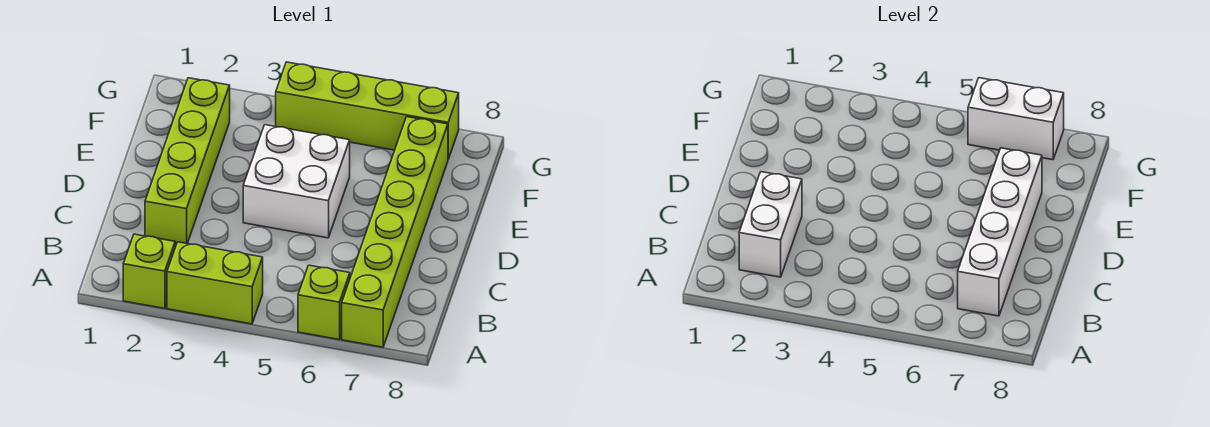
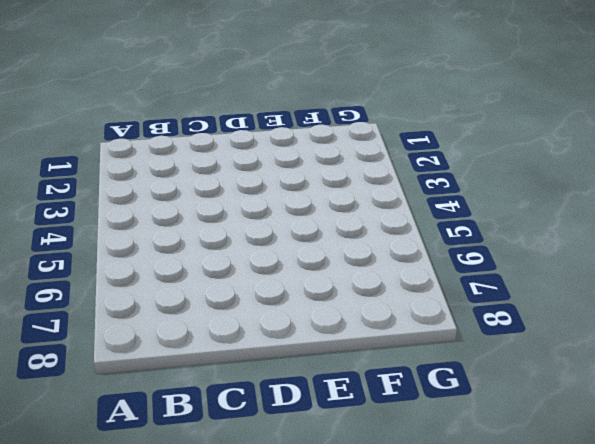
none -> lime brick A2 level 1
none -> lime brick A3:A4 level 1

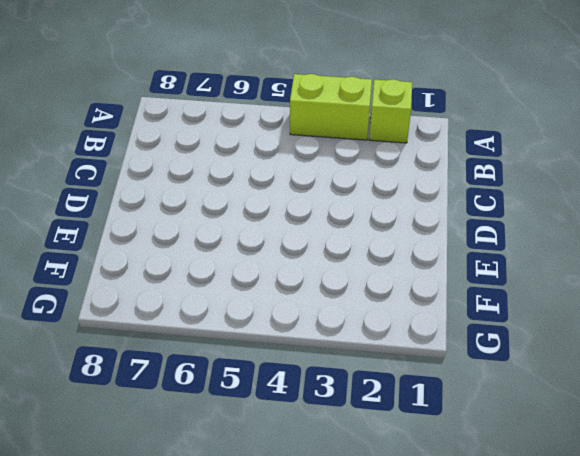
none -> lime brick A6 level 1
none -> lime brick A7:F7 level 1

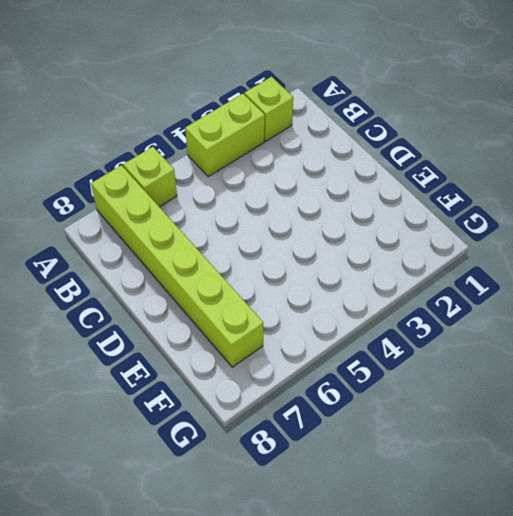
none -> lime brick C2:F2 level 1
none -> white brick D4:E5 level 1

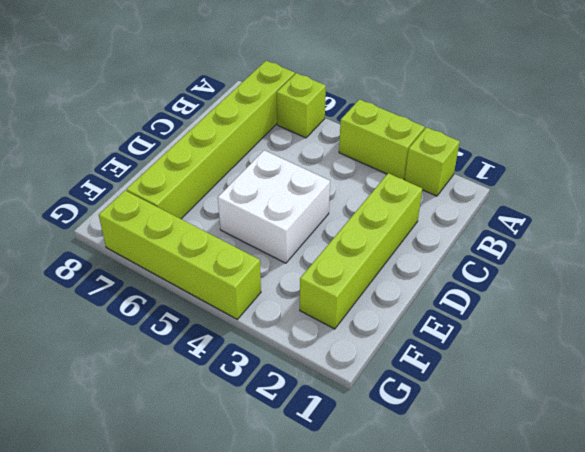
none -> white brick B2:C2 level 2
none -> white brick B7:E7 level 2

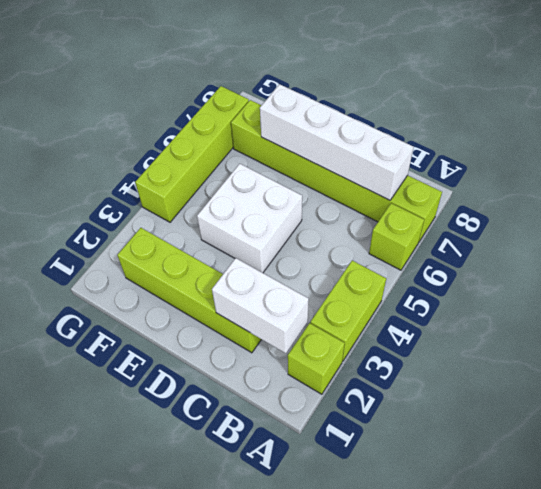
none -> white brick G6:G7 level 2

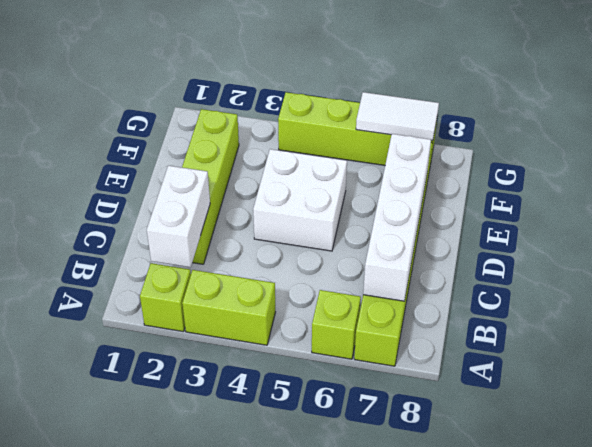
white tile G6:G7 level 2 -> white brick G6:G7 level 2

